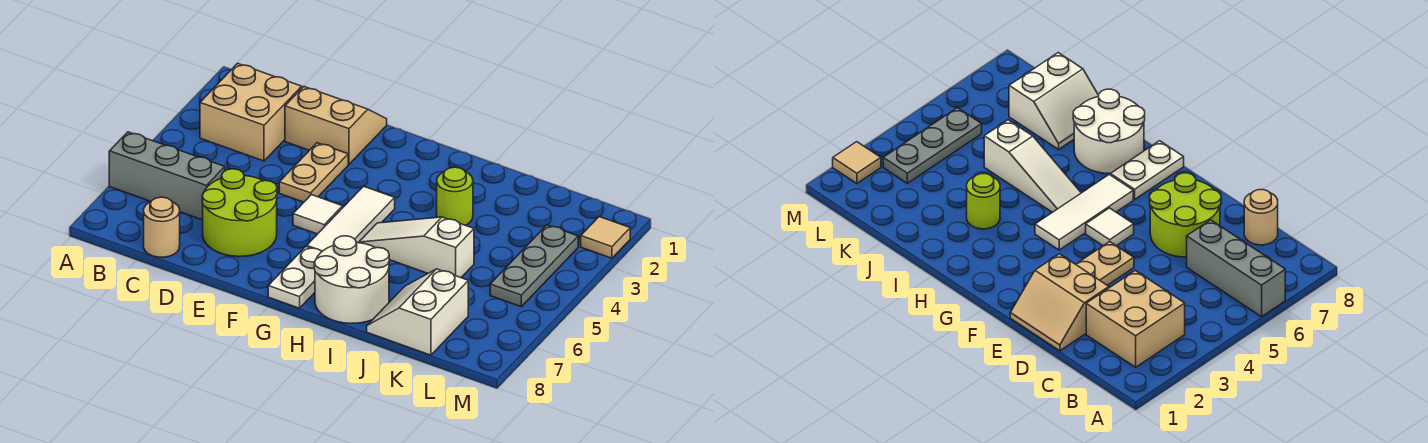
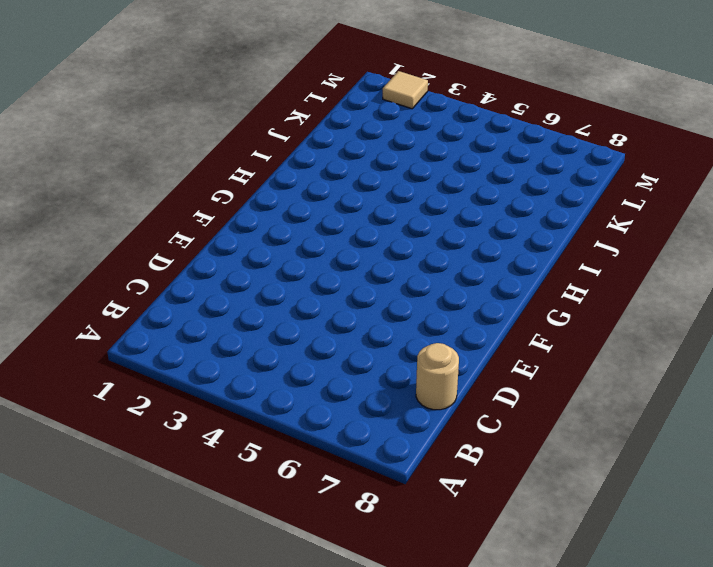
none -> grey brick A6:C6 level 1
none -> tan brick B2:C3 level 1
none -> tan slope D1:E2 level 1 top 2

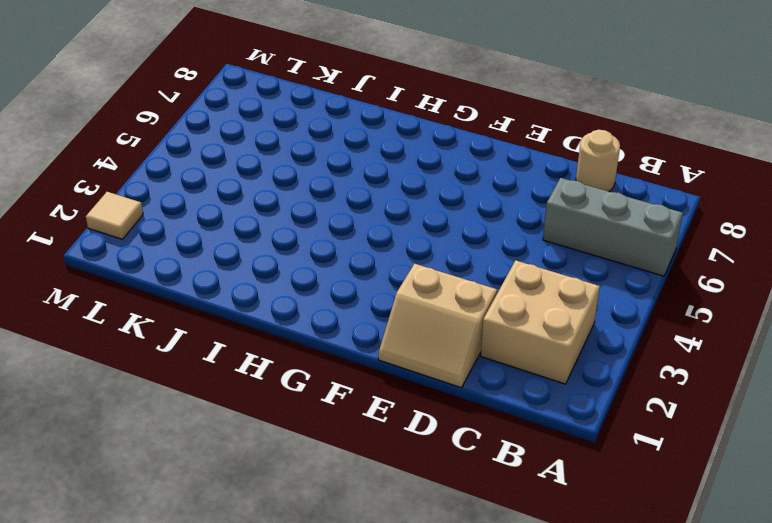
none -> lime round brick D6:E7 level 1
none -> tan plate E3:E4 level 1
none -> white tile F5 level 1

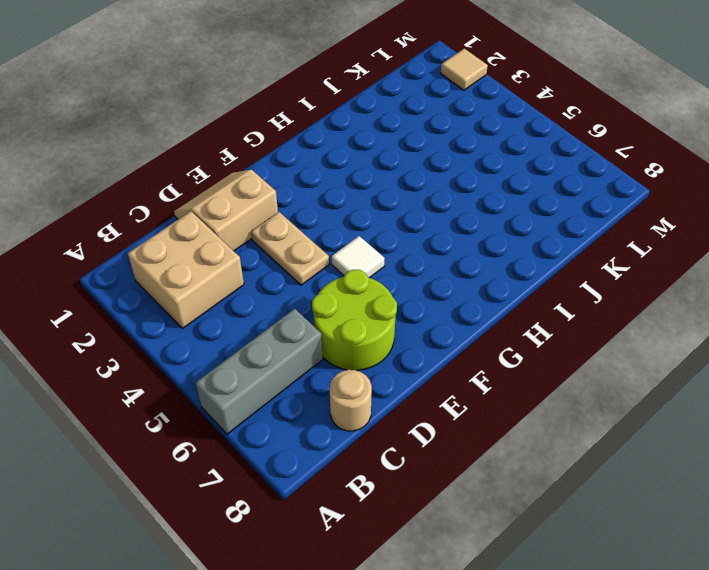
none -> white tile G4:G6 level 1
none -> white plate G7:G8 level 1
none -> white slope H5:J5 level 1 top J

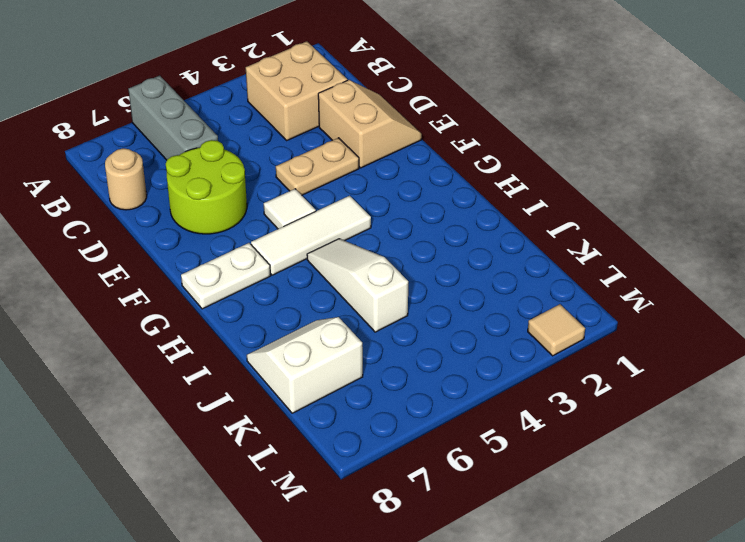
none -> white round brick H7:I8 level 1
none -> lime round brick I3 level 1
none -> grey plate L3:L5 level 1

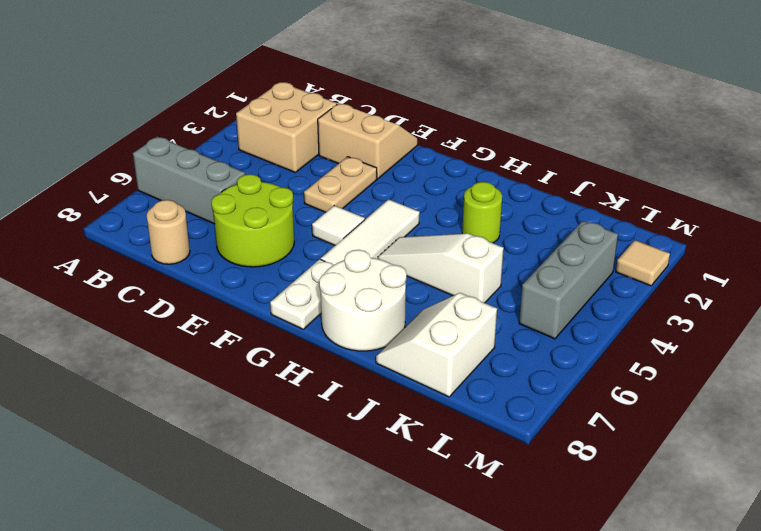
grey brick L3:L5 level 1 -> grey plate L3:L5 level 1

